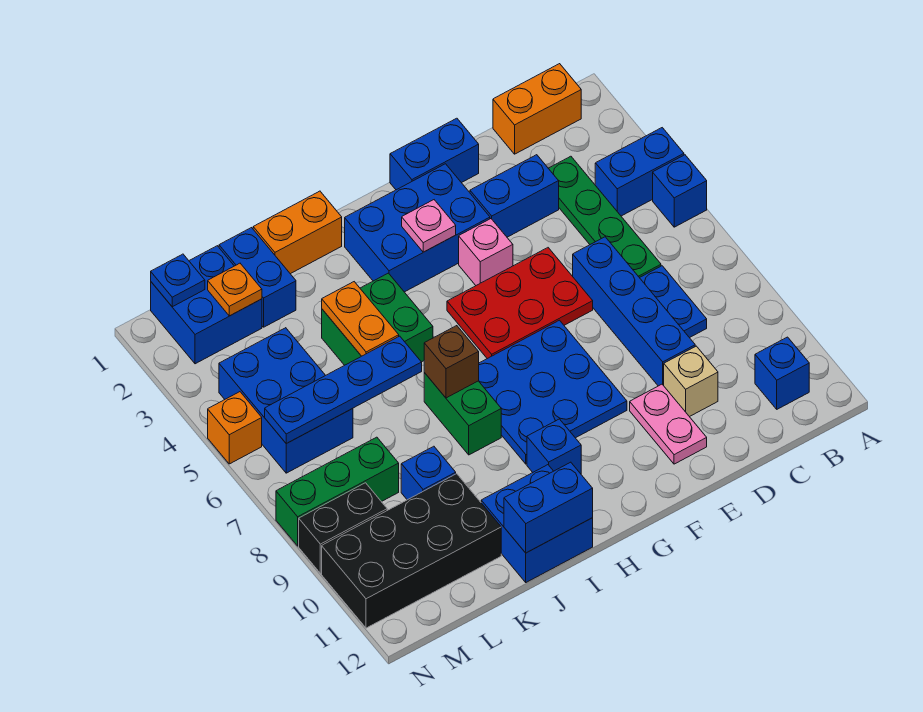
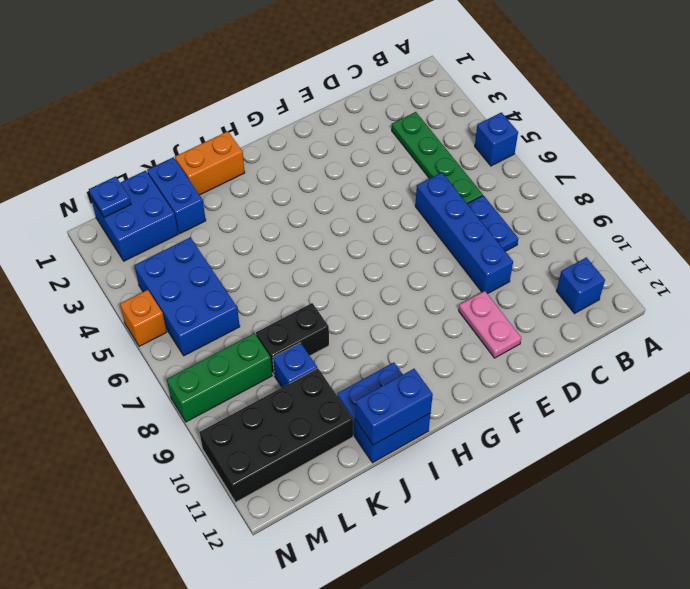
black brick J8:K8 level 1 -> black brick M9:N9 level 1
none -> blue brick A4:B4 level 1
none -> orange brick B1:C1 level 1
none -> blue brick D3:E3 level 1
none -> tan brick D10 level 1

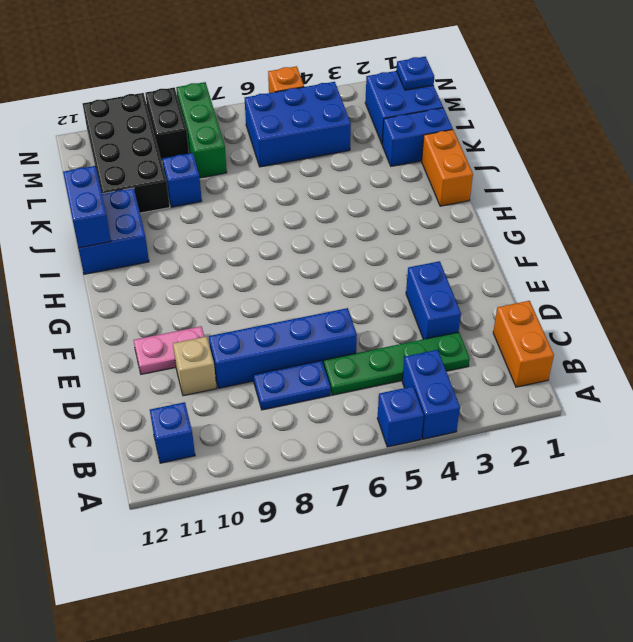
none -> blue brick E1:F1 level 1
none -> red plate E5:G6 level 1
none -> blue brick F2:H3 level 1
none -> pink brick F4 level 1

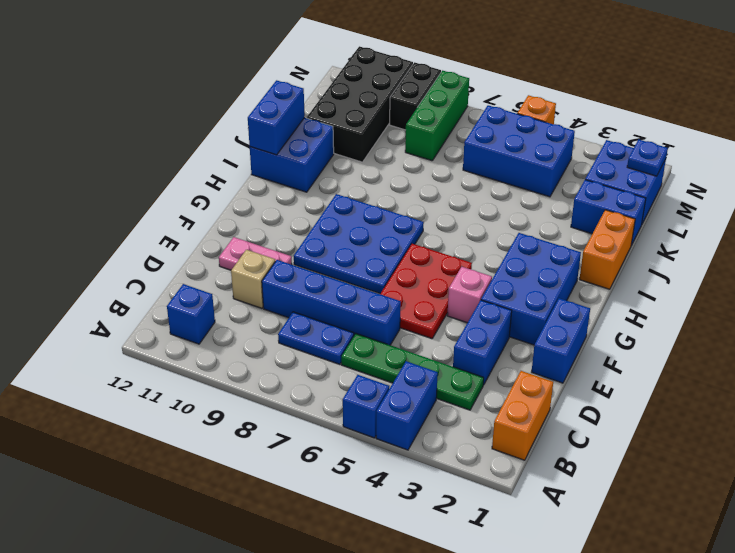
none -> blue brick H10 level 1
none -> green brick I4:J5 level 1
none -> green brick I7:I8 level 1
none -> blue brick K9 level 1

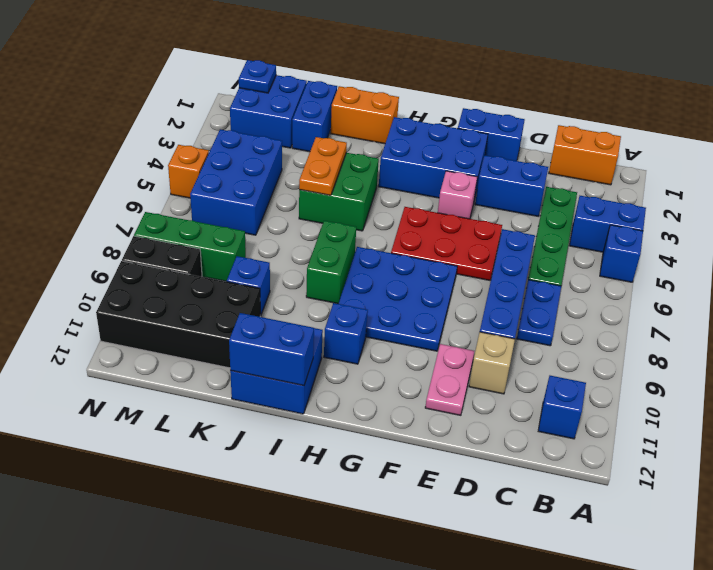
none -> pink plate G3 level 2
none -> brown brick I7 level 2
none -> blue plate J6:M6 level 2
none -> orange plate L2 level 2

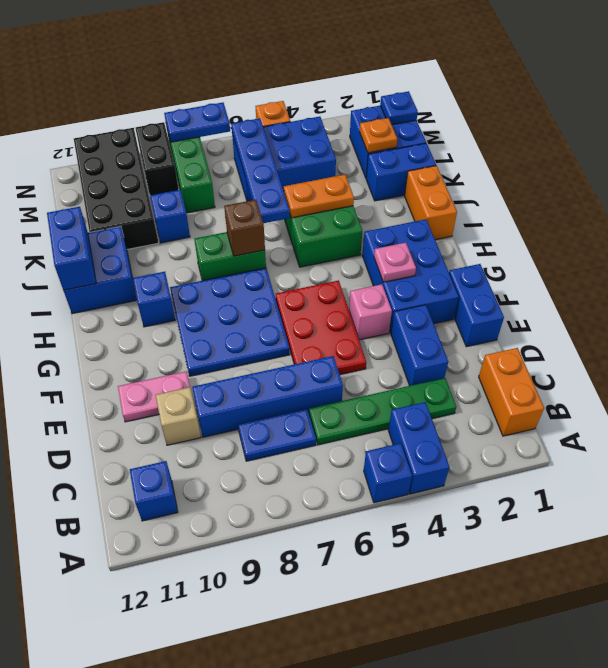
blue plate N7:N8 level 2 -> none

